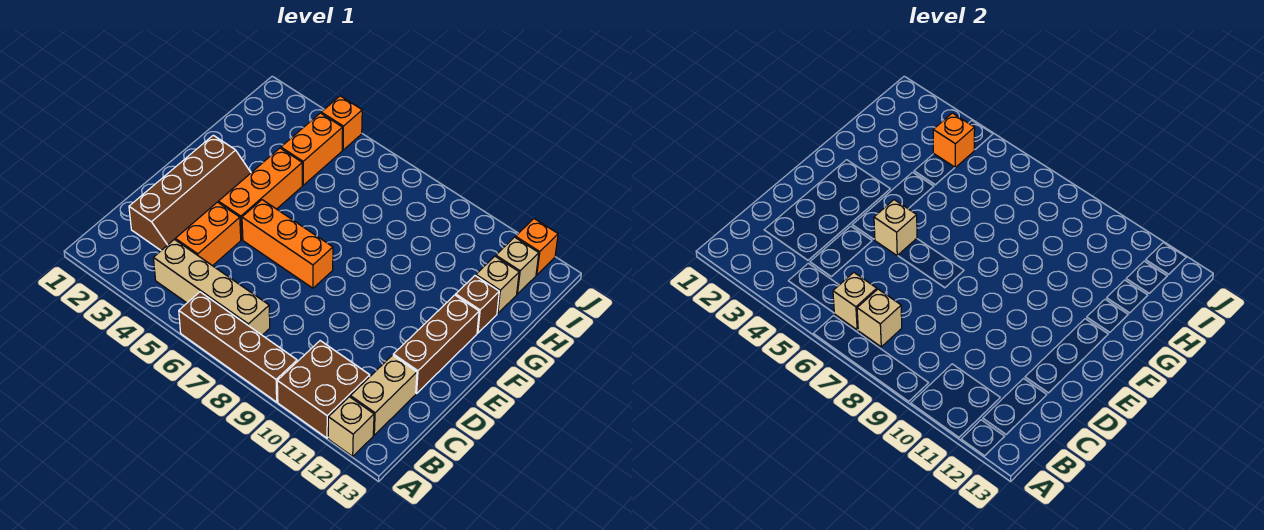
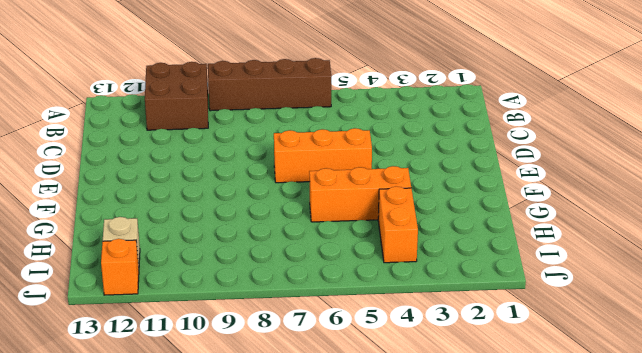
orange brick G4:G6 level 1 -> orange brick E4:G4 level 1
none -> tan brick A12 level 1
none -> tan brick B4:B7 level 1
none -> tan brick B12:C12 level 1

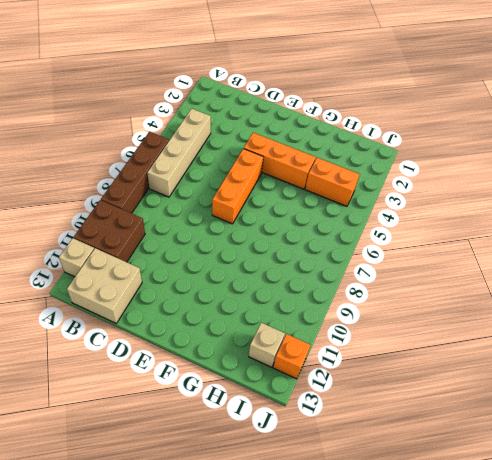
tan brick B12:C13 level 1 -> tan brick B12:C12 level 1
none -> brown slope C2:F3 level 1 top 2
none -> orange brick C4:D4 level 1
none -> brown brick D12:F12 level 1

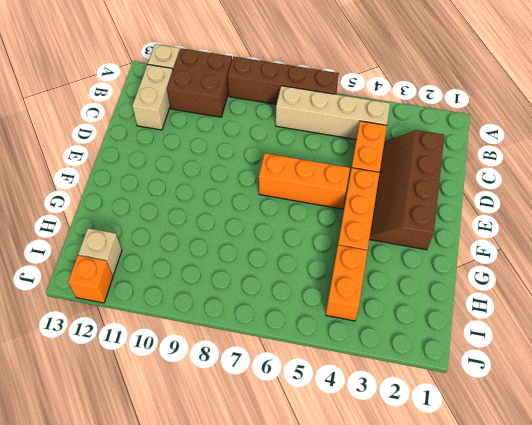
none -> brown brick D12:F12 level 1
none -> brown brick G12 level 1
none -> tan brick H12 level 1

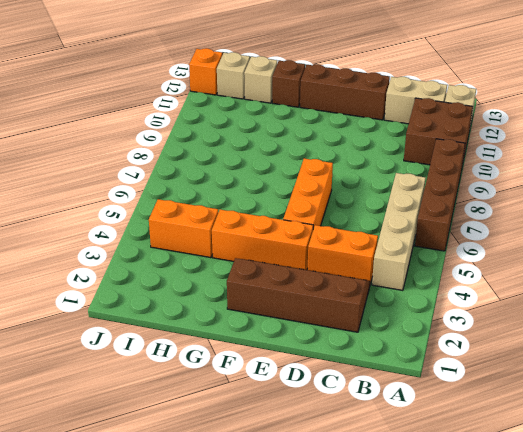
none -> orange brick J4 level 1
none -> tan brick B6 level 2
none -> tan brick B7 level 2

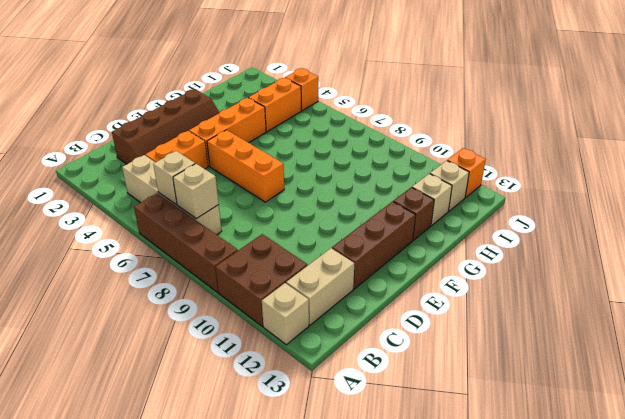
none -> tan brick E5 level 2
none -> orange brick I4 level 2

